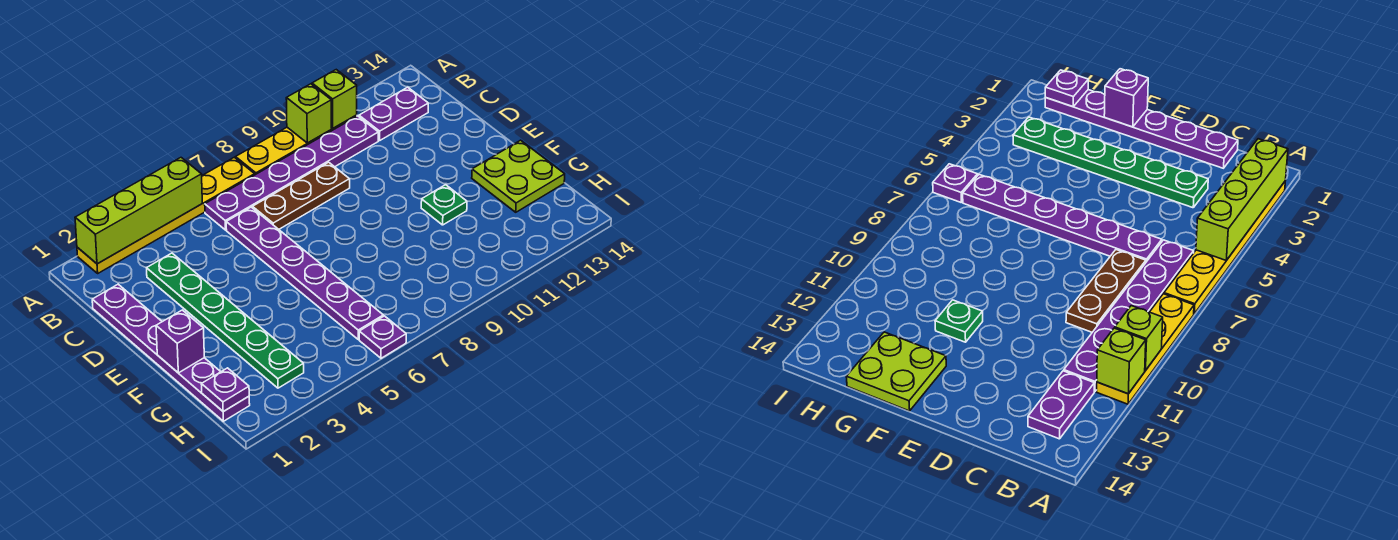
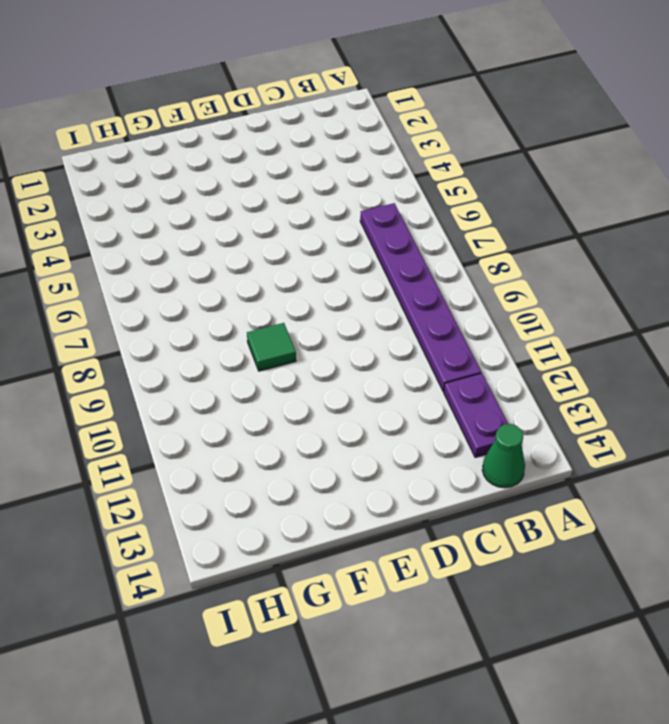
green cone B14 level 1 -> none
green tile F9 level 1 -> none
none -> yellow plate A2:A7 level 1
none -> yellow plate A8:A11 level 1
none -> purple plate C1:H1 level 1

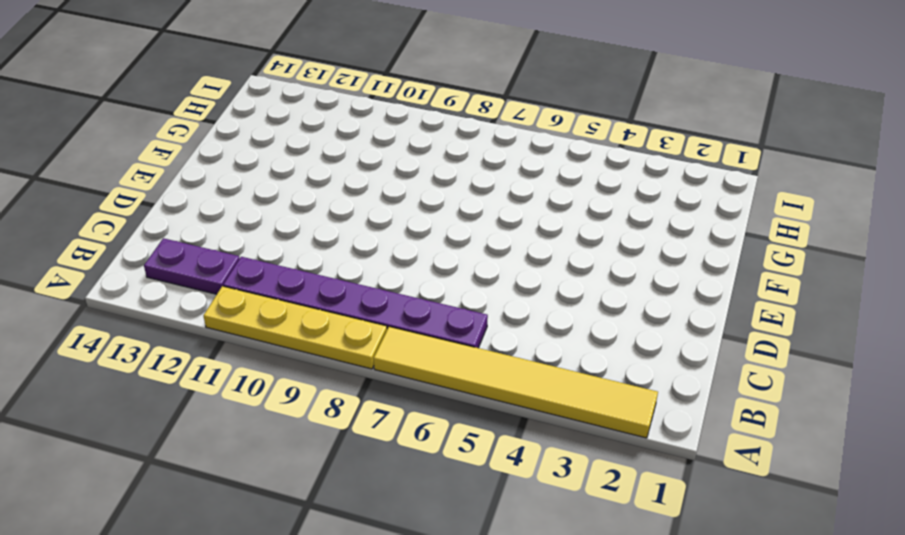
yellow tile A2:A7 level 1 -> yellow plate A2:A7 level 1
none -> purple plate C1:H1 level 1
none -> green plate C3:H3 level 1
none -> purple plate C6:H6 level 1

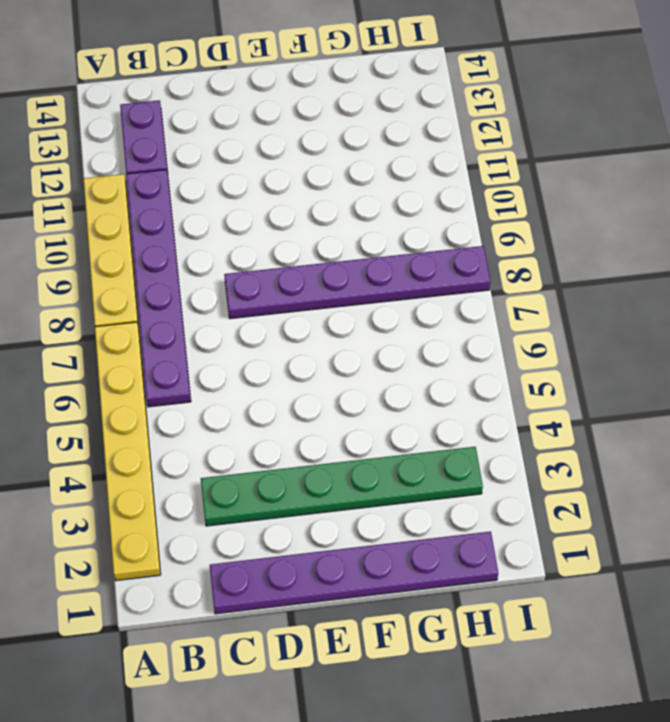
purple plate D8:I8 level 1 -> purple plate C6:H6 level 1
none -> brown plate C7:C9 level 1
none -> green plate F11 level 1
none -> lime plate F13:G14 level 1

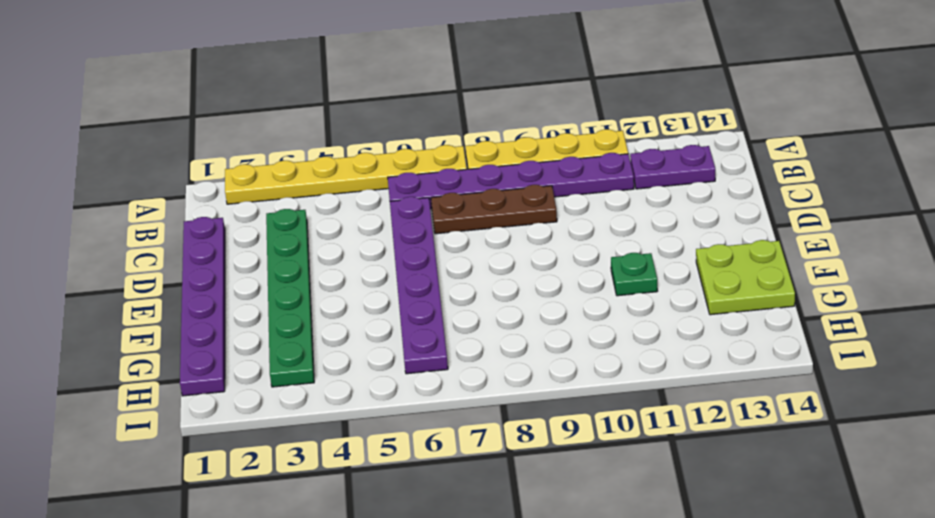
none -> purple plate I6 level 1
none -> lime brick A2:A5 level 2
none -> lime brick A10 level 2

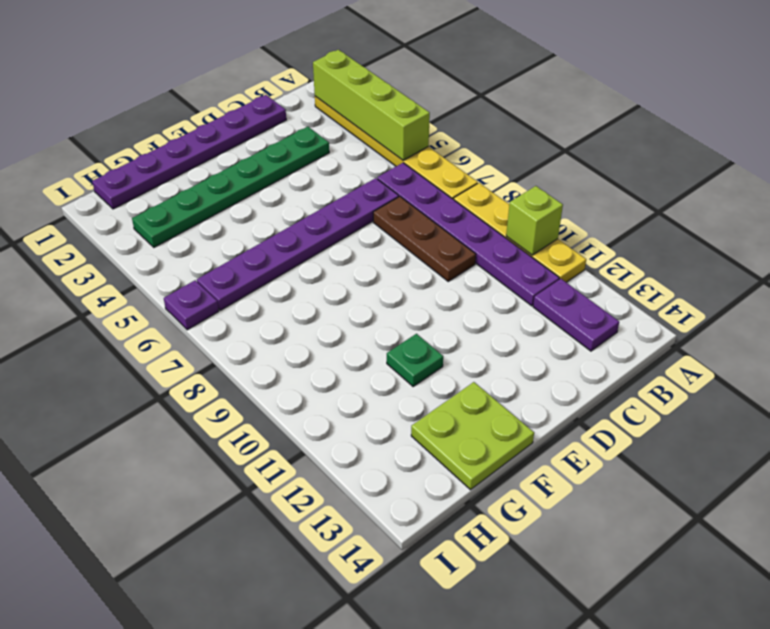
none -> lime brick A11 level 2
none -> purple brick F1 level 2
none -> purple plate H1 level 2

